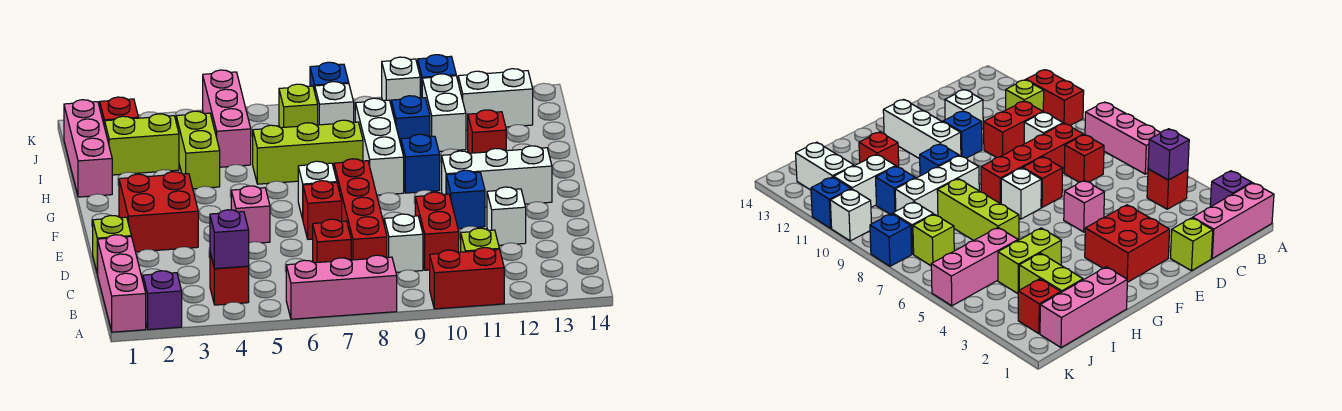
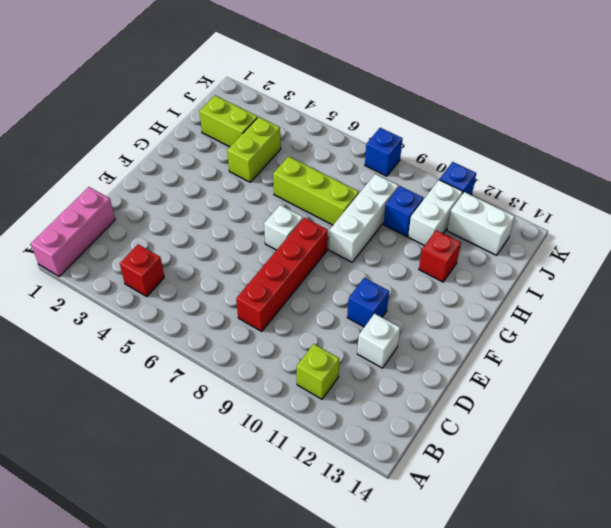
none -> purple brick A2 level 1
none -> pink brick A6:A8 level 1
none -> red brick A10:A11 level 1
none -> red brick C7 level 1

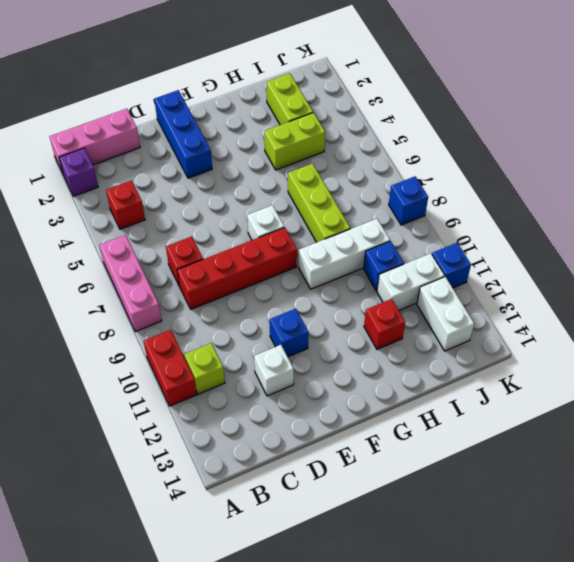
blue brick E1:E3 level 1 -> red brick E2:F3 level 1
none -> white brick C9 level 1
none -> red brick C10:D10 level 1
none -> lime brick D1 level 1
none -> pink brick E5 level 1

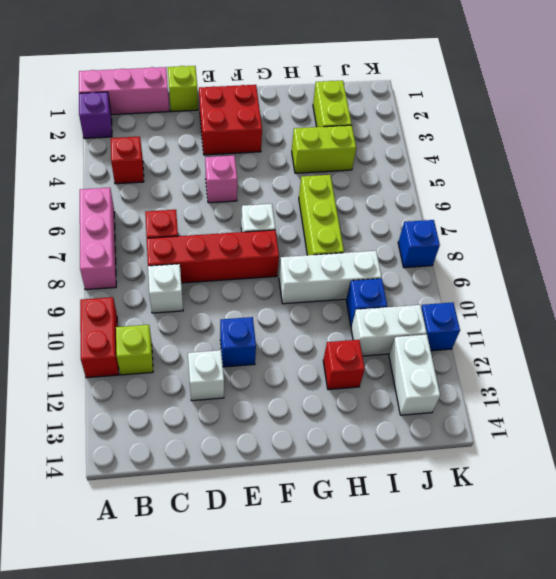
none -> red brick C10:D10 level 1
none -> red brick E7 level 1
none -> white brick F11:F13 level 1
none -> blue brick G10 level 1

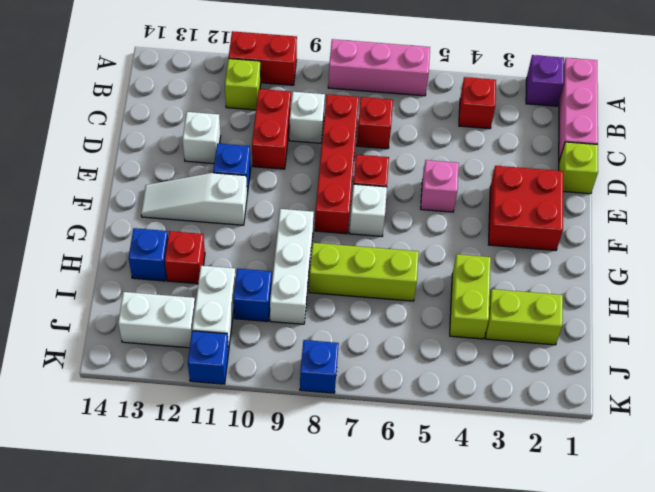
white slope F11:F13 level 1 top 11 -> white brick F11:F13 level 1
blue brick H13 level 1 -> blue brick G10 level 1
none -> pink brick H1:J1 level 1
none -> pink brick I5:K5 level 1
none -> red brick J2 level 1
none -> lime brick J7 level 1

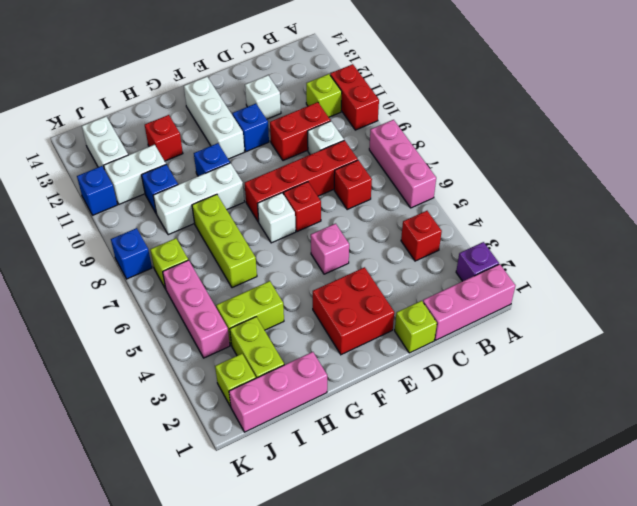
lime brick J2 level 1 -> red brick J2 level 1
pink brick J4:J6 level 1 -> pink brick I5:K5 level 1
none -> white brick J8 level 1
none -> white brick K10 level 1
none -> purple brick B4 level 2

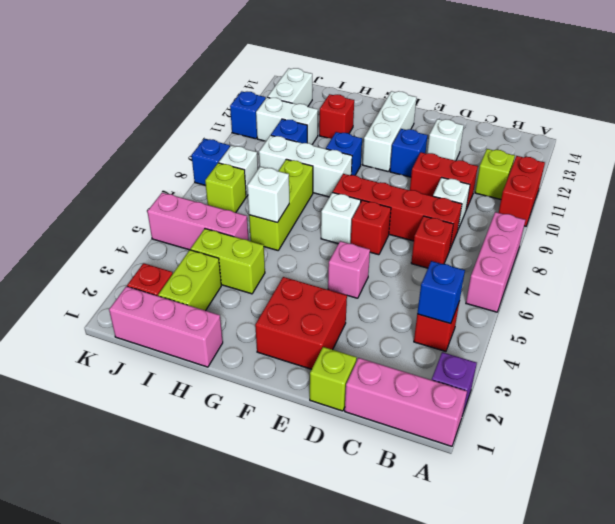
blue brick B4 level 2 -> purple brick B4 level 2
white brick H6 level 2 -> white brick K10 level 1

